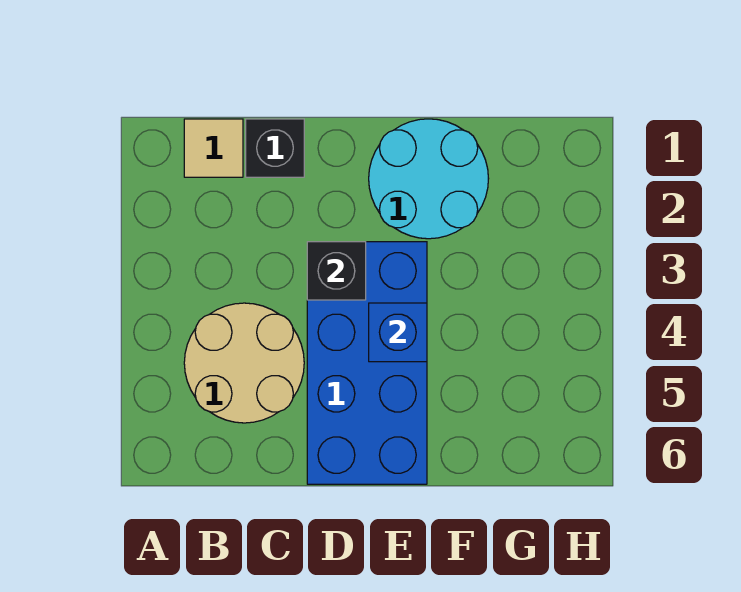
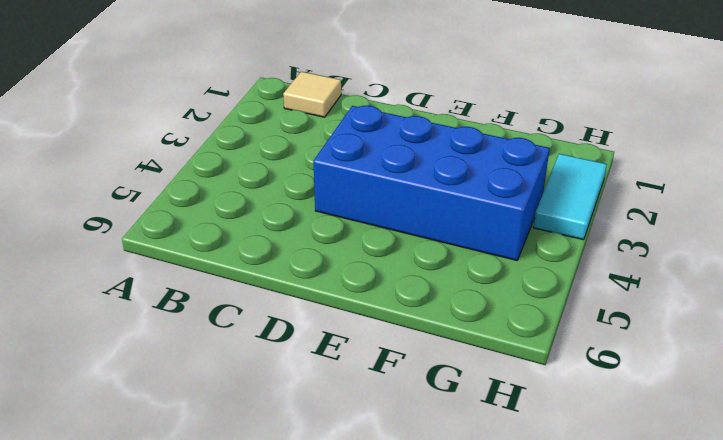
blue brick D3:G4 level 1 -> blue brick D3:E6 level 1
cyan tile H2:H3 level 1 -> none
none -> tan round brick B4:C5 level 1
none -> black brick C1 level 1

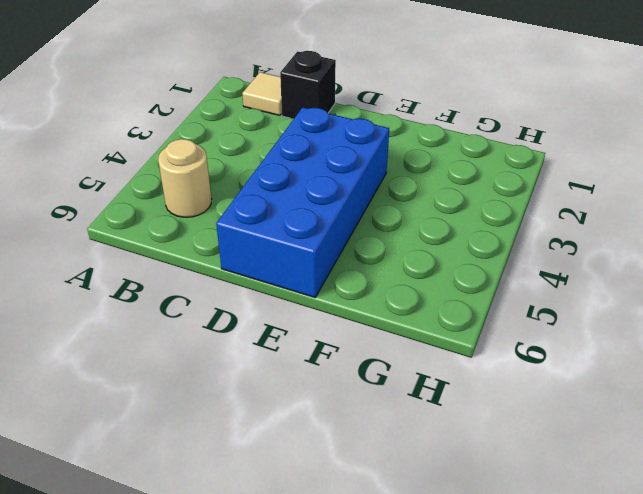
tan round brick B5 level 1 -> tan round brick B4:C5 level 1
none -> cyan round brick E1:F2 level 1
none -> black brick D3 level 2

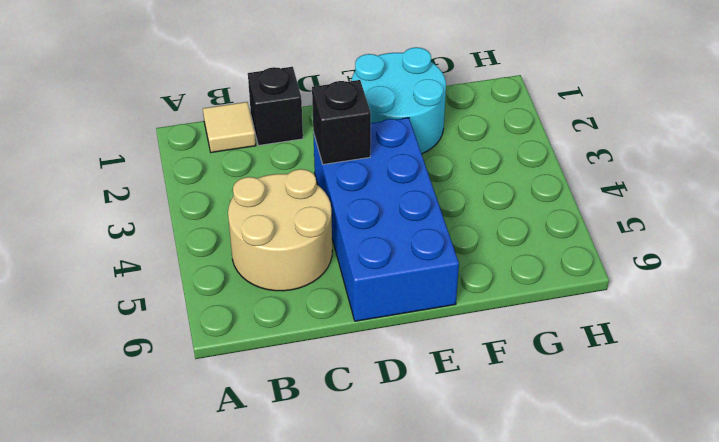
none -> blue brick E4 level 2

